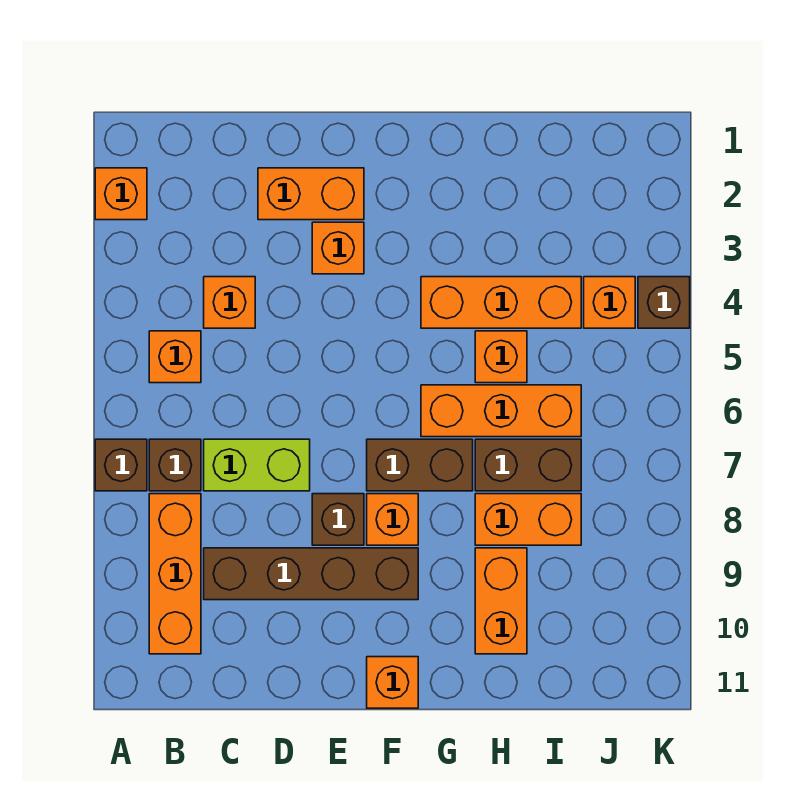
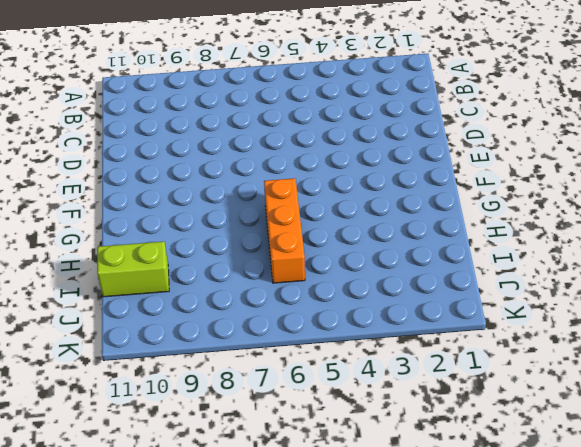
lime brick I10:I11 level 1 -> lime brick C7:D7 level 1
none -> orange brick A2 level 1
none -> brown brick A7 level 1
none -> orange brick B5 level 1

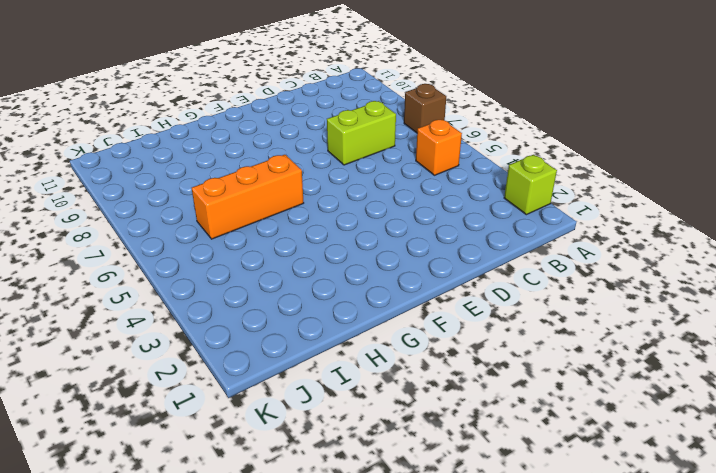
lime brick A2 level 1 -> orange brick A2 level 1
none -> brown brick B7 level 1
none -> orange brick B8:B10 level 1
none -> orange brick C4 level 1

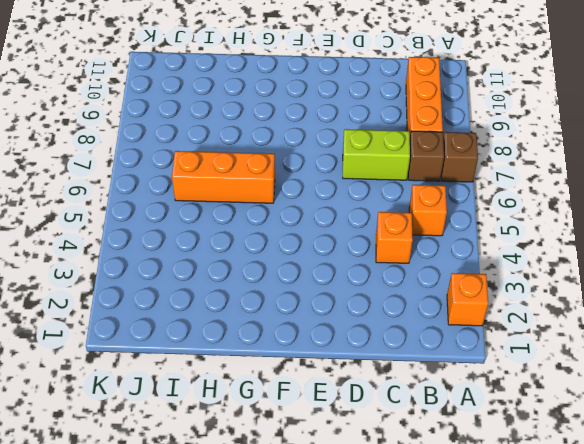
none -> brown brick C9:F9 level 1
none -> orange brick D2:E2 level 1
none -> orange brick E3 level 1

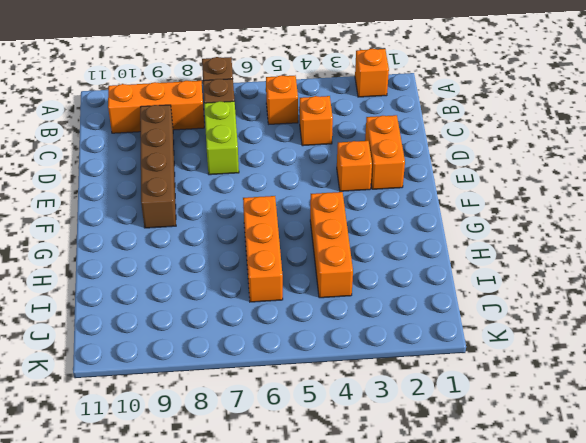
none -> brown brick E8 level 1
none -> brown brick F7:G7 level 1
none -> orange brick F8 level 1

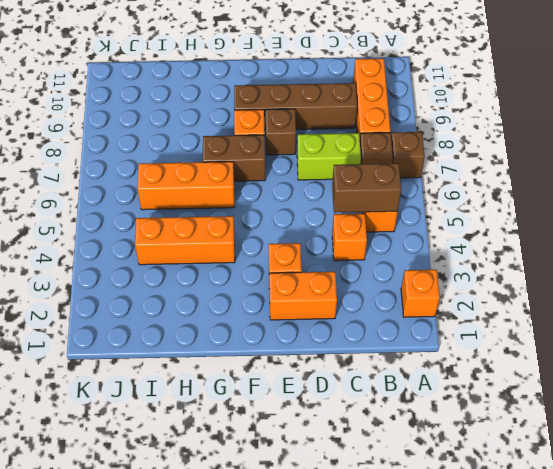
brown brick B5:C5 level 2 -> brown brick H7:I7 level 1
none -> orange brick F11 level 1
none -> orange brick H5 level 1
none -> orange brick H8:I8 level 1

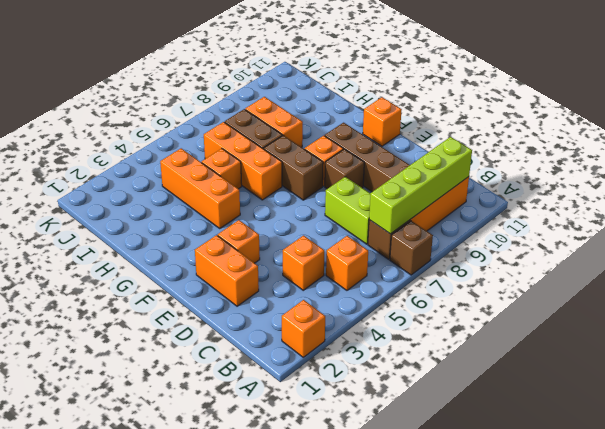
lime brick B7:B10 level 2 -> none
none -> orange brick H9:H10 level 1
none -> orange brick J4 level 1
none -> brown brick K4 level 1

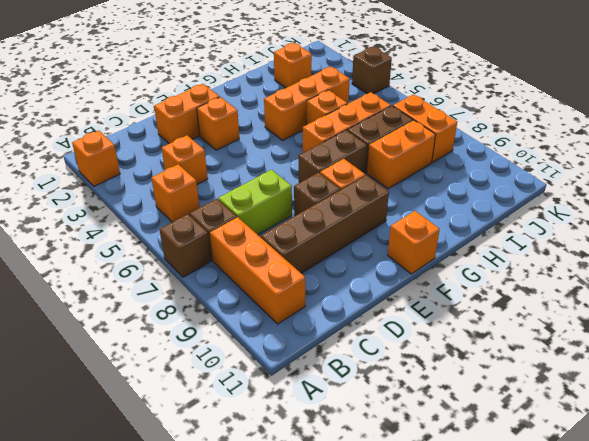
orange brick I2 level 1 -> orange brick J4 level 1
orange brick J7:J8 level 1 -> orange brick H9:H10 level 1

